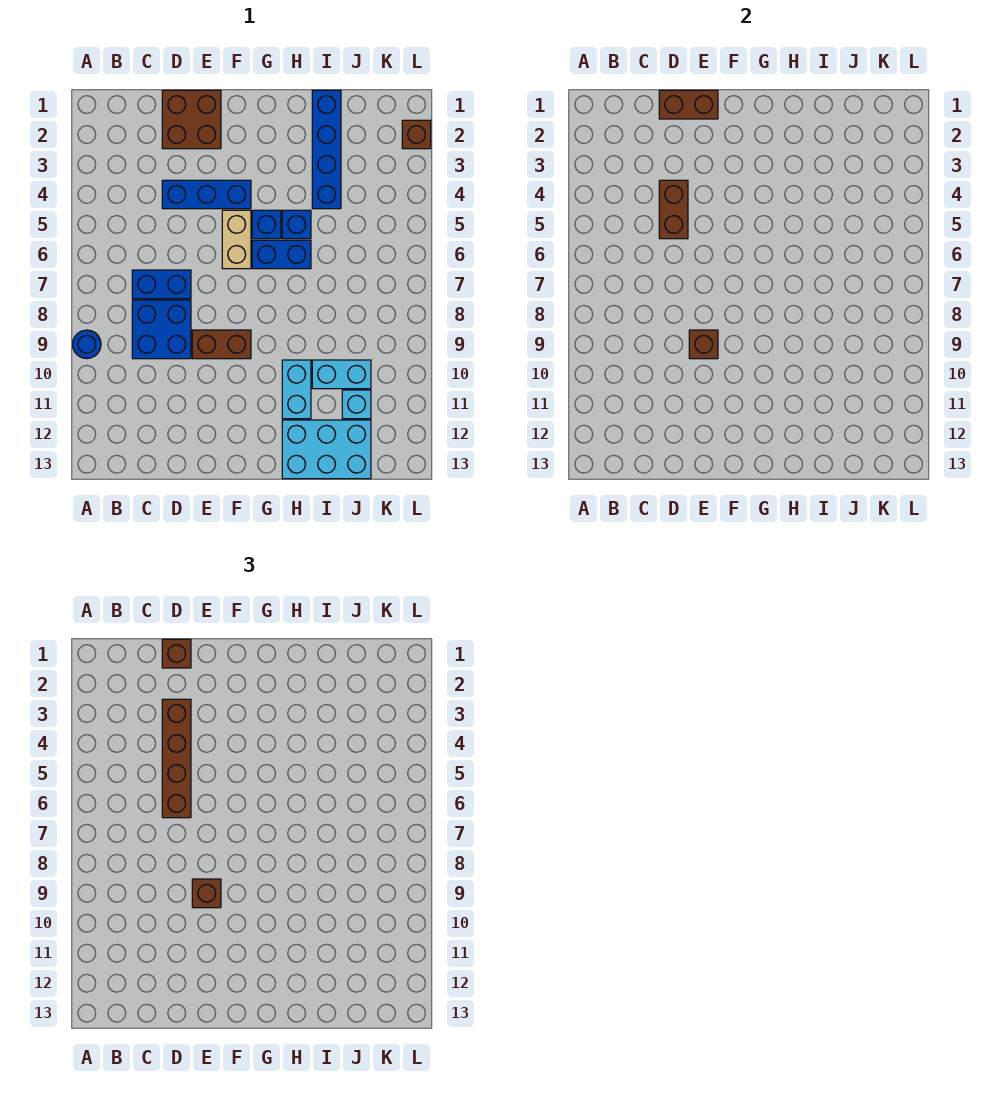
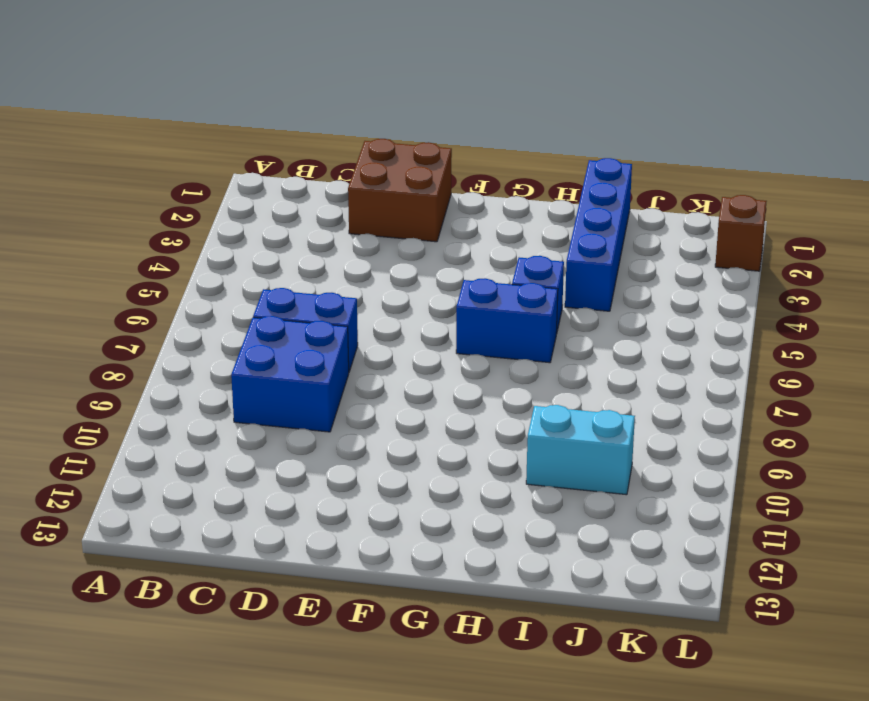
none -> blue round brick A9 level 1
none -> blue brick D4:F4 level 1
none -> brown brick E9:F9 level 1

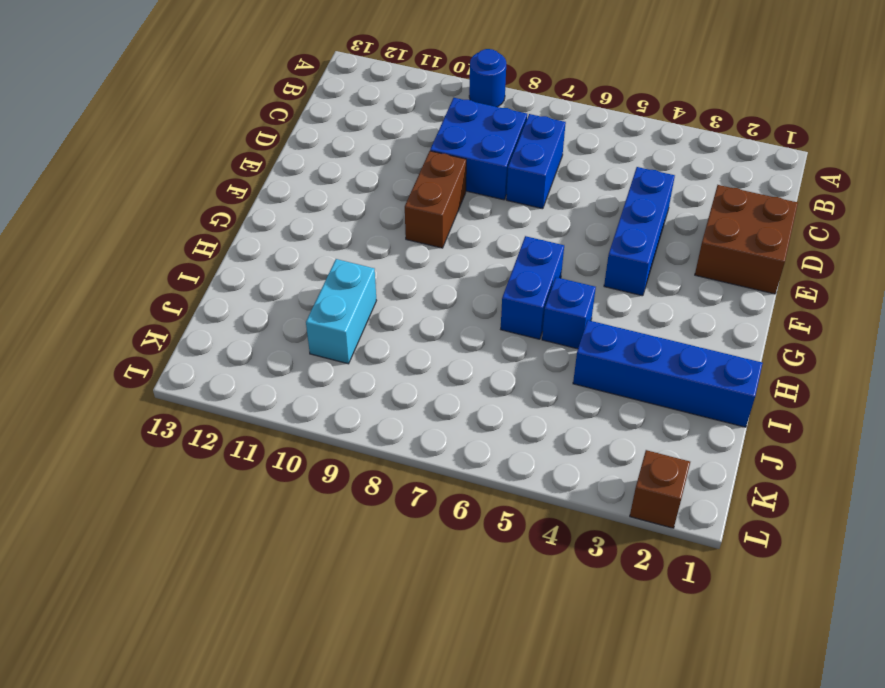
none -> tan brick F5:F6 level 1
none -> blue brick G5 level 1
none -> cyan brick H10:H11 level 1

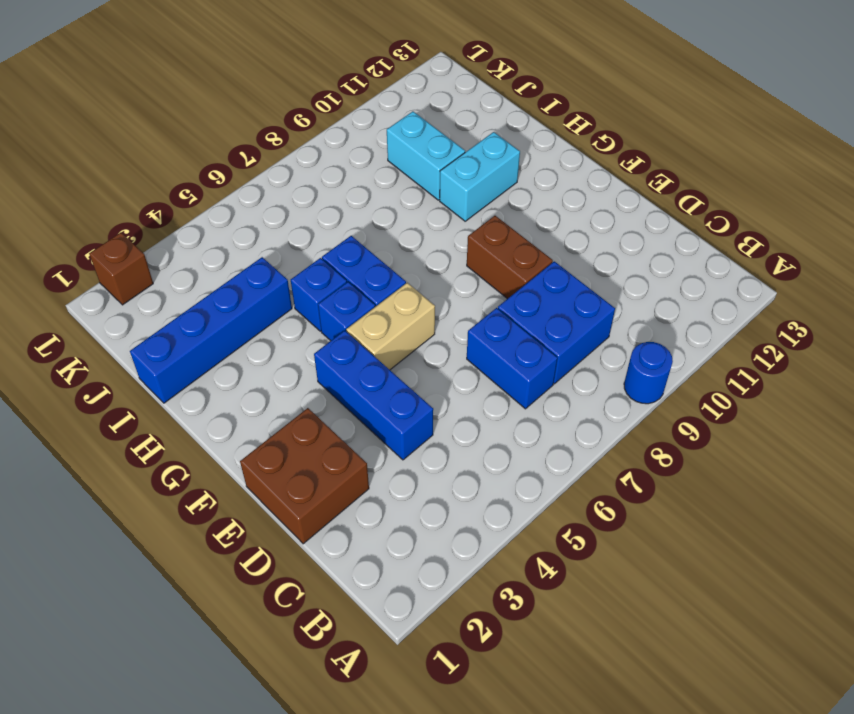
none -> cyan brick H12:J13 level 1
none -> cyan brick J11 level 1
none -> brown brick D1:E1 level 2

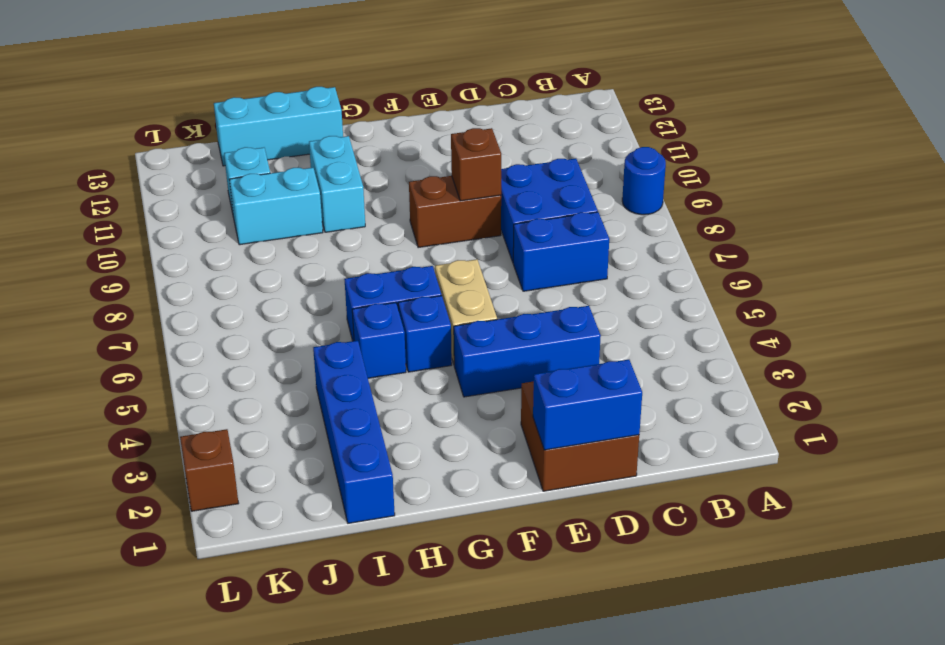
blue brick D1:E1 level 2 -> brown brick D1:E1 level 2
cyan brick H13:J13 level 1 -> cyan brick H12:J13 level 1
none -> brown brick D4:D5 level 2
none -> brown brick D1 level 3
none -> brown brick D3:D6 level 3

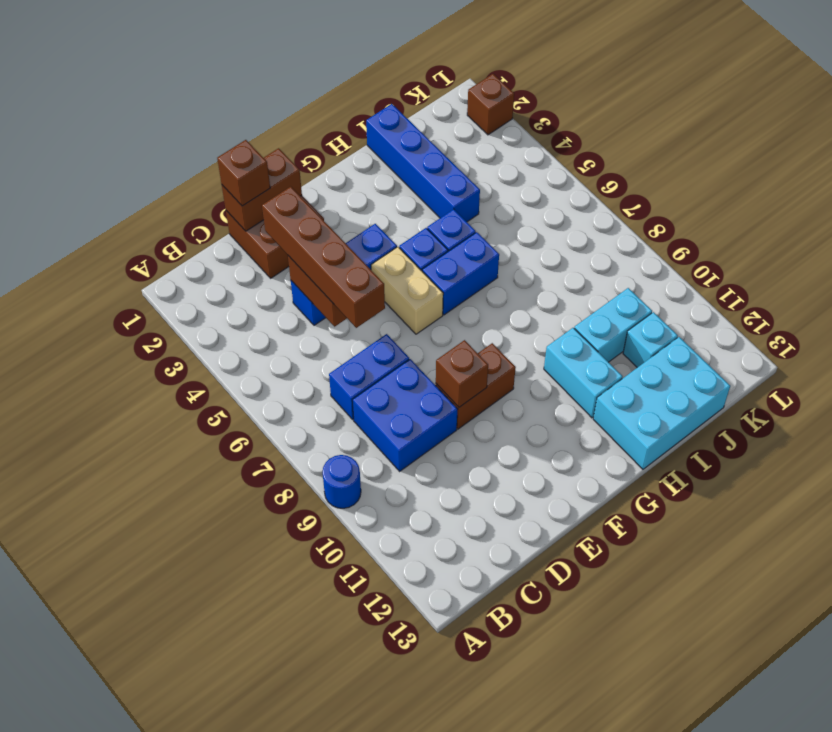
none -> brown brick E9 level 3

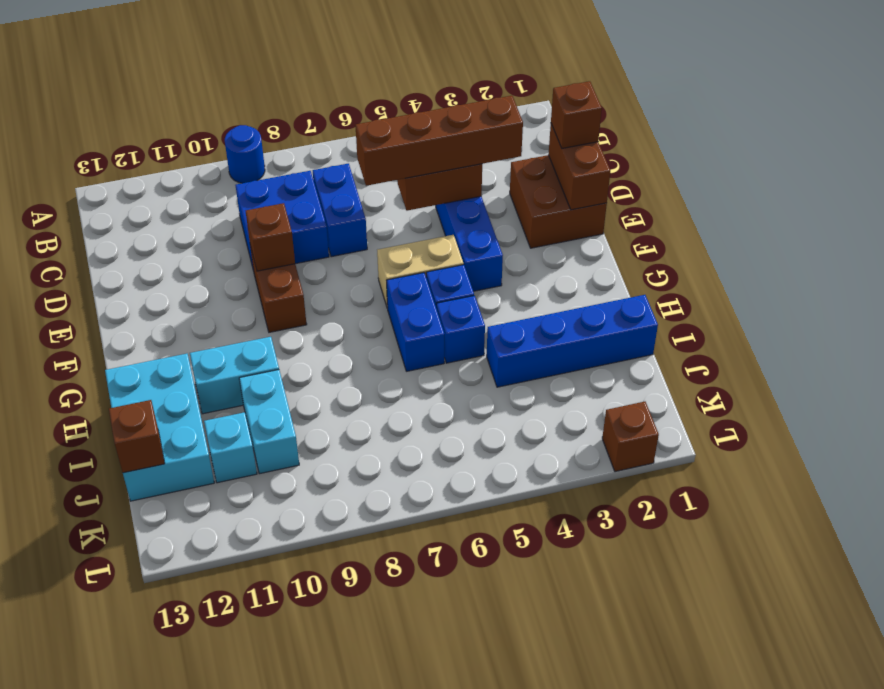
brown brick J13 level 2 -> brown brick E9 level 3

